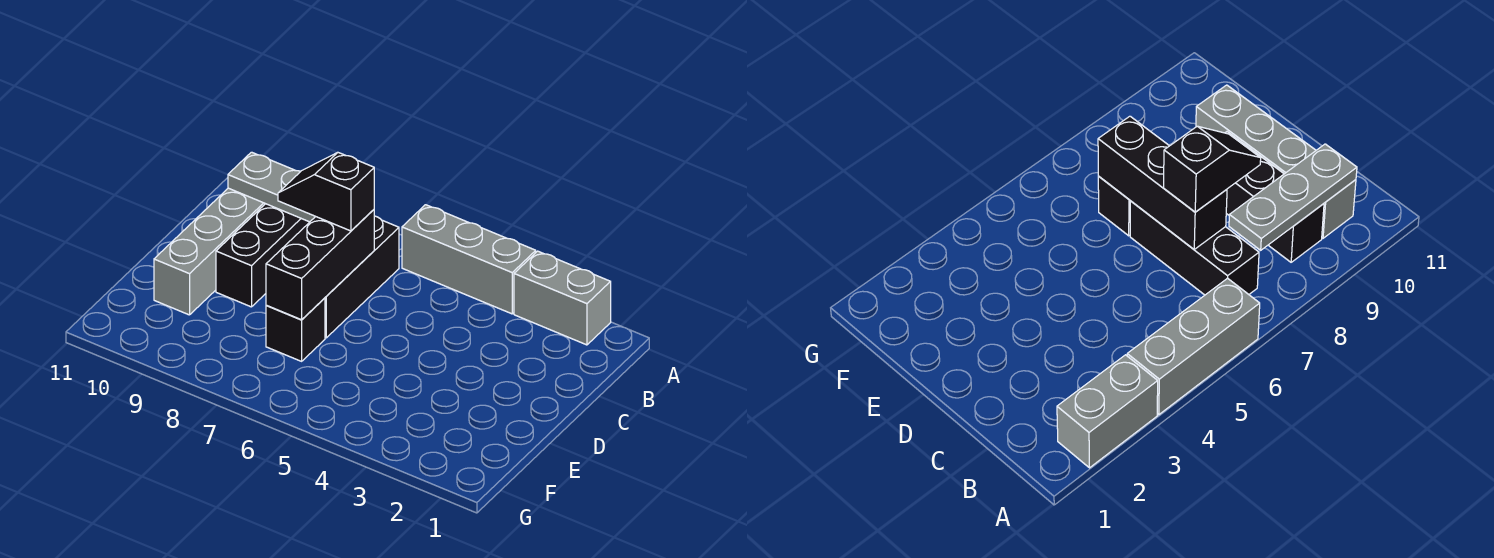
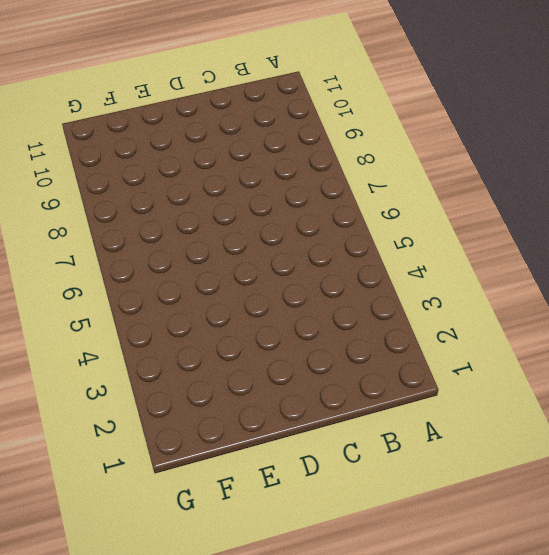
none -> grey brick A2:A3 level 1
none -> grey brick A4:A6 level 1

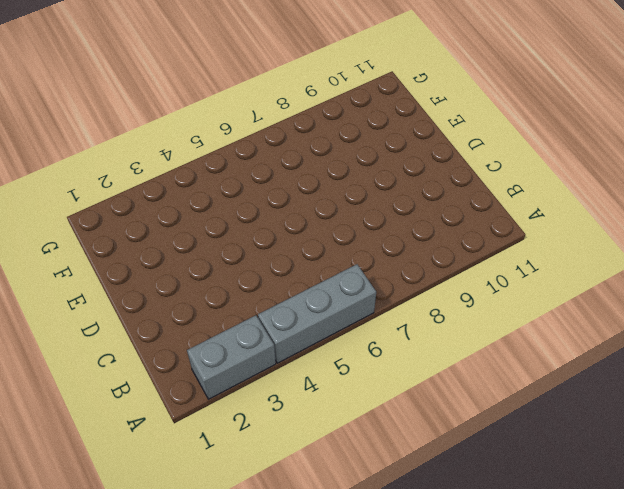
none -> black brick B7:D7 level 1
none -> black brick B9:D9 level 1

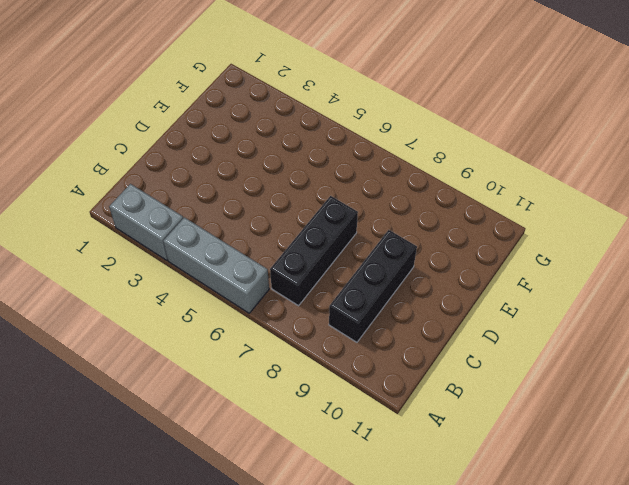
none -> grey brick B10:E10 level 1
none -> black brick E7 level 1

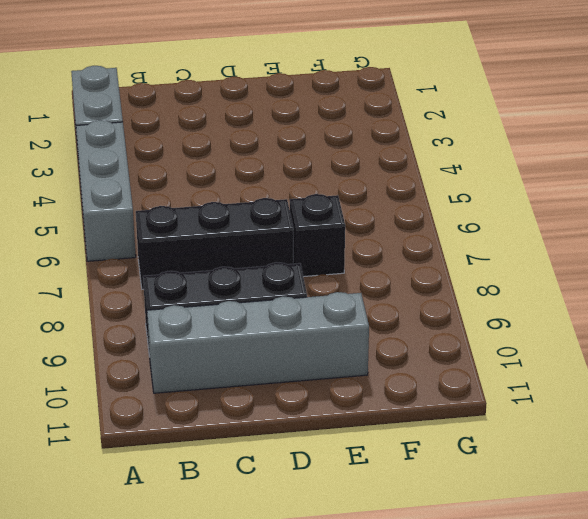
none -> grey plate B8:B10 level 2
none -> black brick C7:E7 level 2

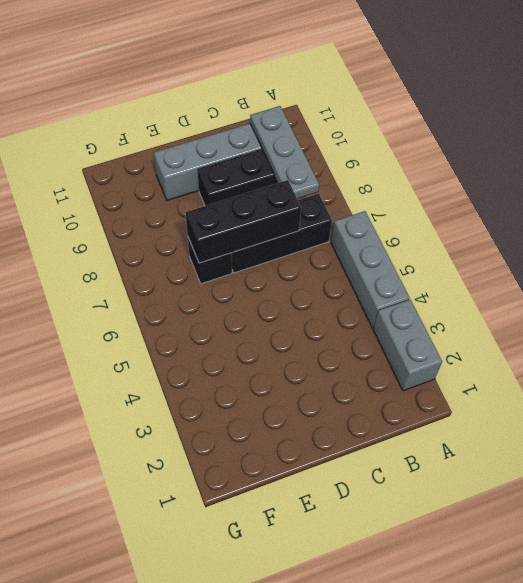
none -> black slope C7:C8 level 3 top 7

